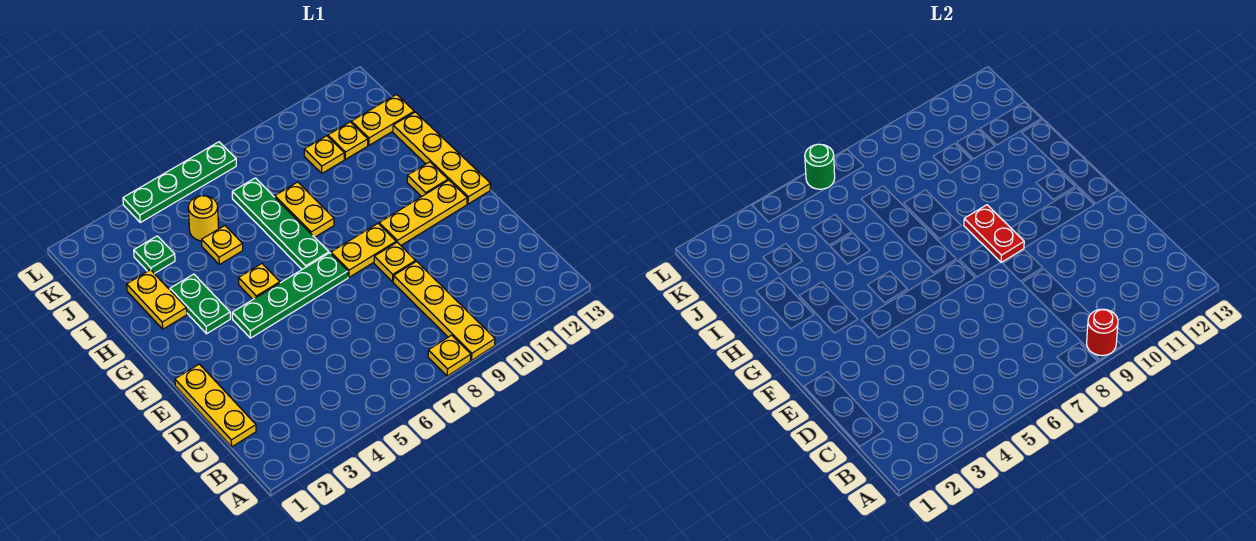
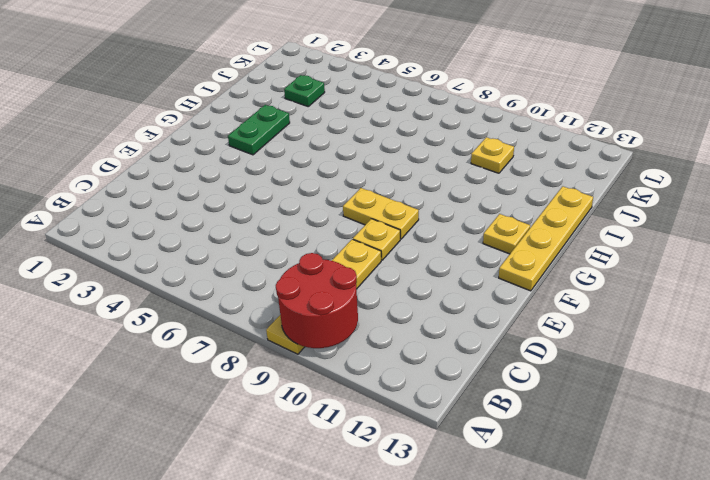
red round brick A9:B10 level 2 -> red round brick A9 level 2
none -> yellow plate A8 level 1
none -> yellow plate C1:E1 level 1
none -> green plate F4:F7 level 1

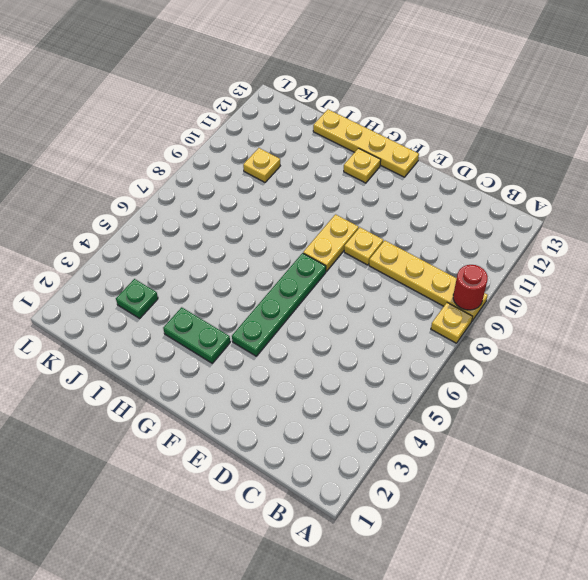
none -> yellow plate C1:E1 level 1
none -> yellow plate F10:F12 level 1
none -> yellow plate G5 level 1

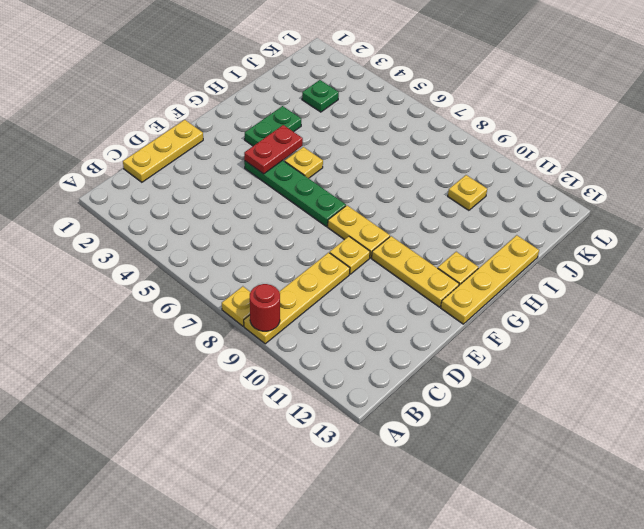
red plate F4:G4 level 2 -> red plate F9:G9 level 2
none -> green plate G7:J7 level 1
none -> yellow plate H2:I2 level 1
none -> yellow plate H8:I8 level 1

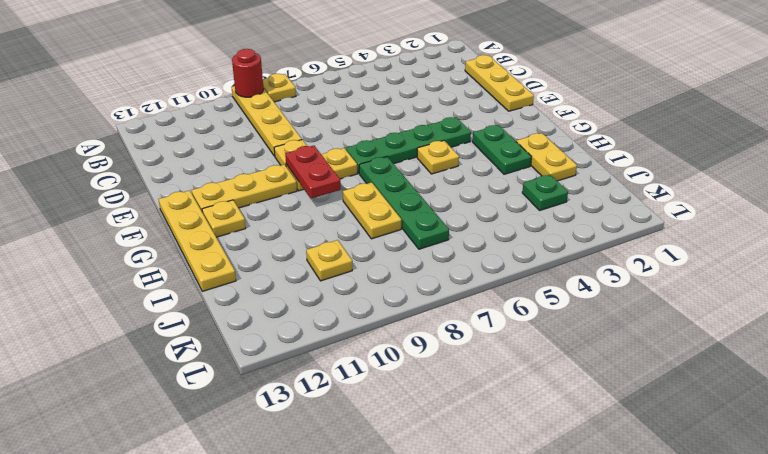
none -> yellow plate I5 level 1
none -> yellow round brick J5 level 1
none -> yellow plate J11 level 1

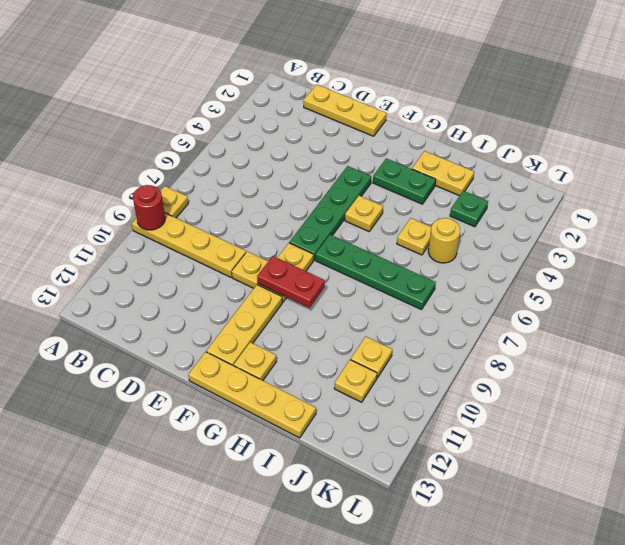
none -> yellow plate H8:I8 level 1
none -> yellow plate J12:J13 level 1
none -> green plate L4:L7 level 1

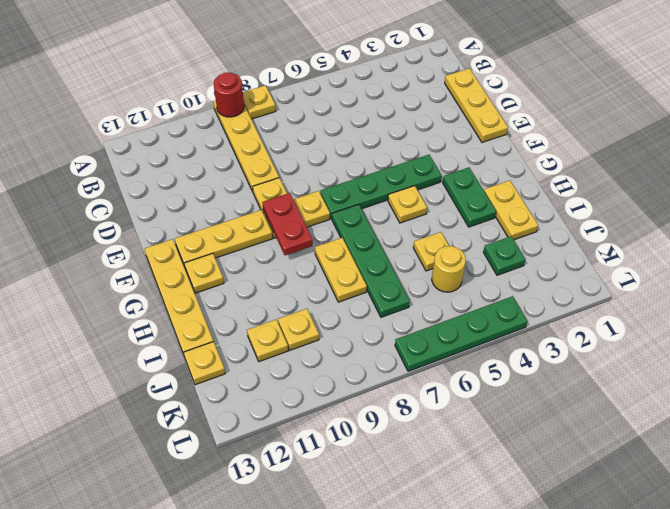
yellow plate J13 level 1 -> yellow plate J12:J13 level 1
none -> green round brick L6 level 2

